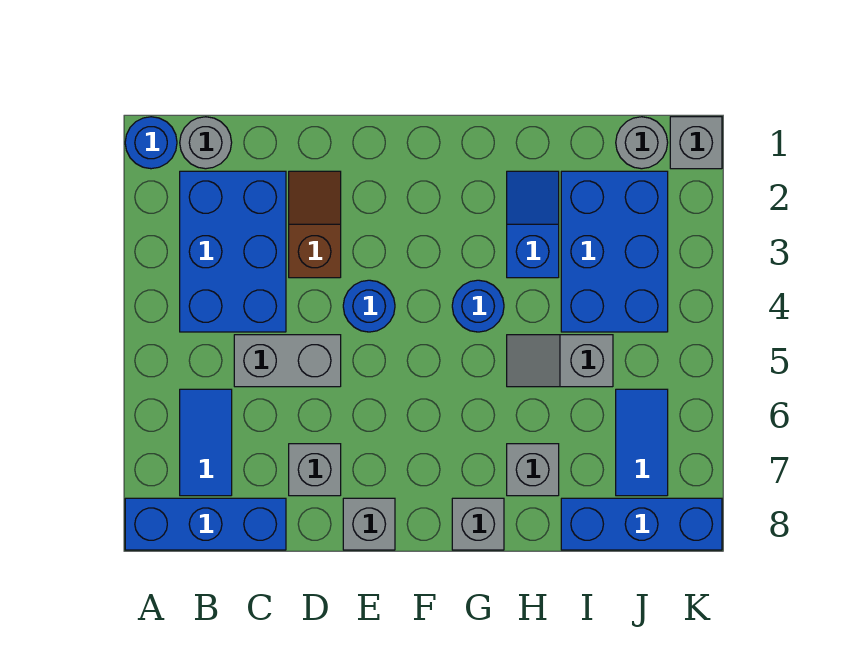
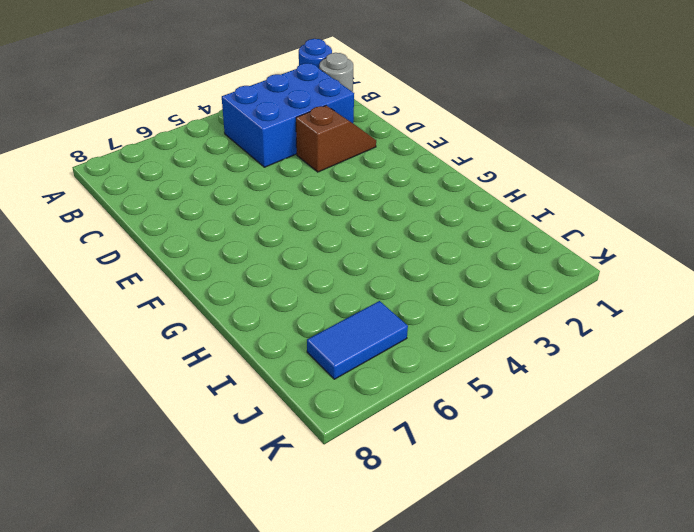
none -> blue brick A8:C8 level 1
none -> blue tile B6:B7 level 1
none -> grey brick C5:D5 level 1

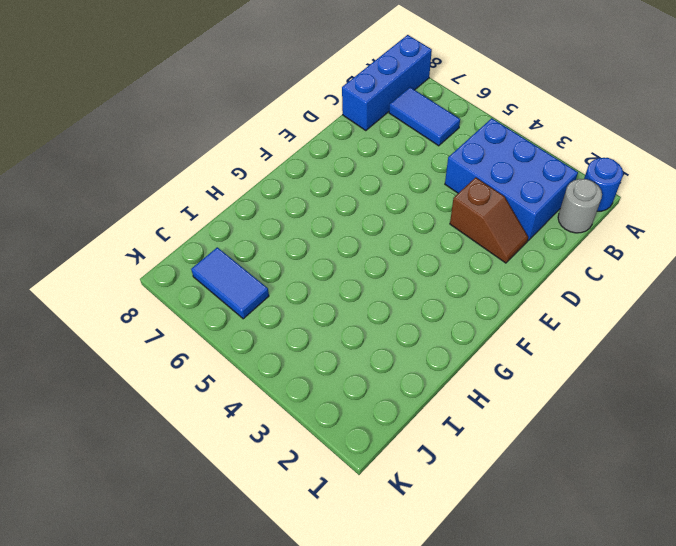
none -> grey brick C5:D5 level 1
none -> grey brick D7 level 1
none -> blue round brick E4 level 1

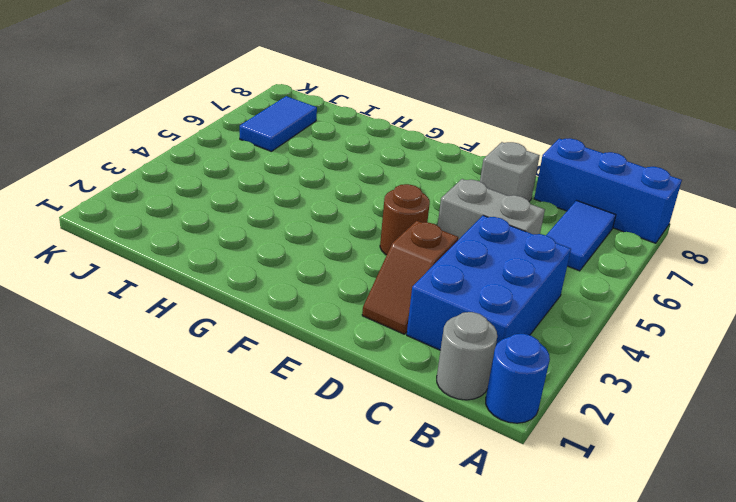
brown round brick E4 level 1 -> blue round brick E4 level 1
none -> grey brick E8 level 1
none -> blue round brick G4 level 1
none -> grey brick G8 level 1

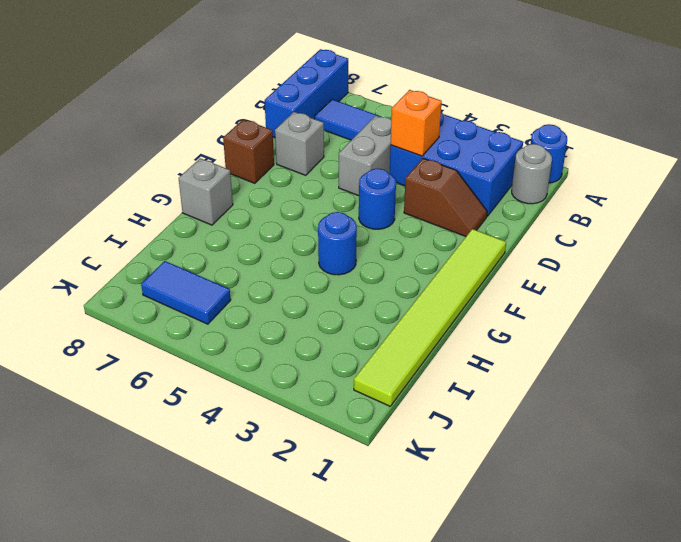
orange brick C4 level 2 -> none
lime tile E1:J1 level 1 -> grey round brick J1 level 1
brown brick E8 level 1 -> grey brick E8 level 1
none -> blue slope H2:H3 level 1 top 3
none -> grey slope H5:I5 level 1 top I
none -> grey brick H7 level 1

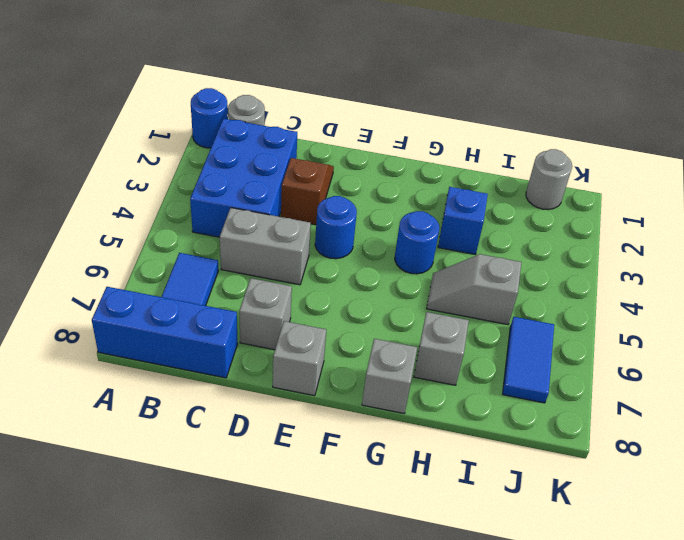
none -> blue brick I2:J4 level 1
none -> blue brick I8:K8 level 1
none -> grey brick K1 level 1

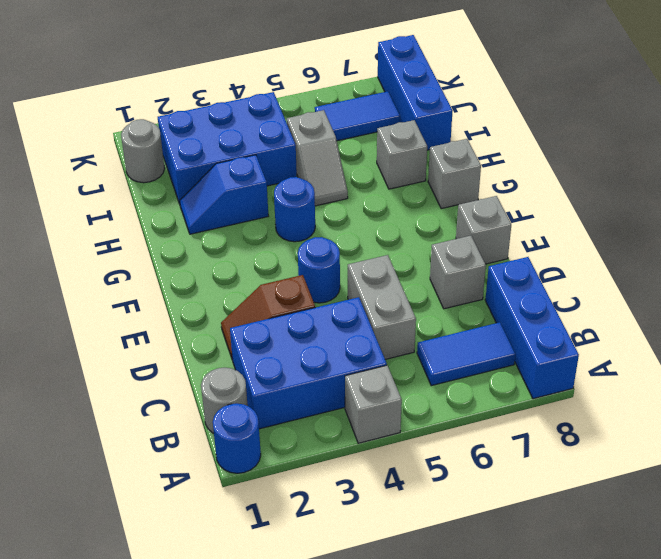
grey brick A4 level 1 -> grey brick K1 level 1

